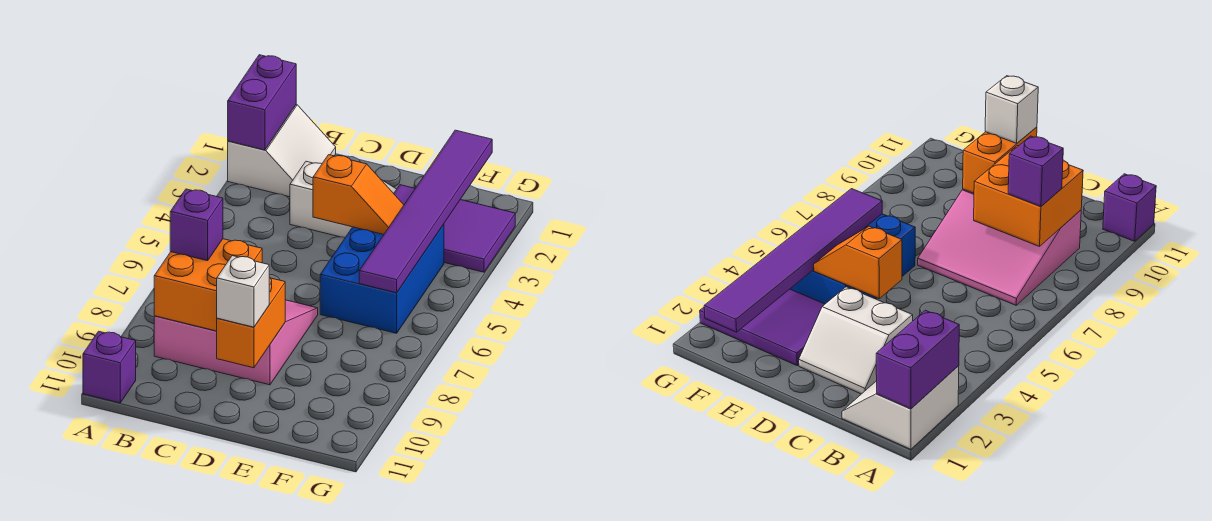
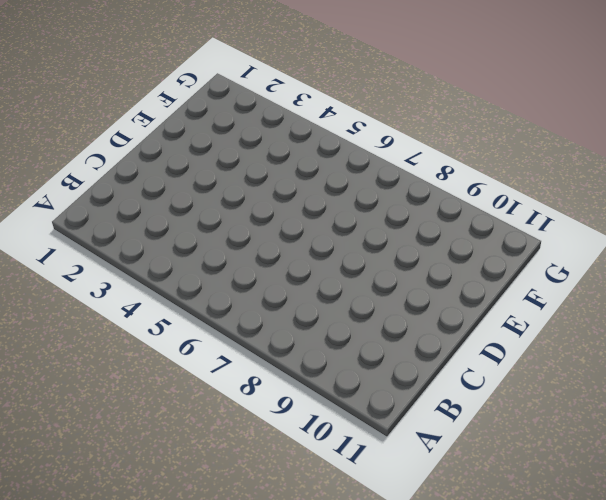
none -> white slope A1:B2 level 1 top A
none -> purple brick A11 level 1
none -> pink slope B7:D9 level 1 top 9

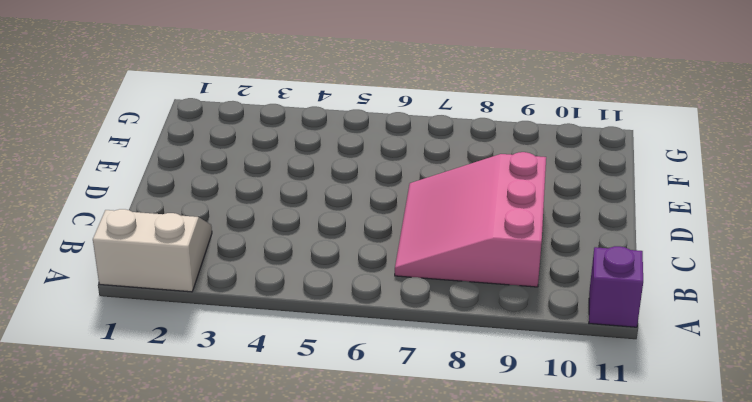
none -> white slope C2:D3 level 1 top 3
none -> purple tile E2:G3 level 1
none -> blue brick E4:F6 level 1

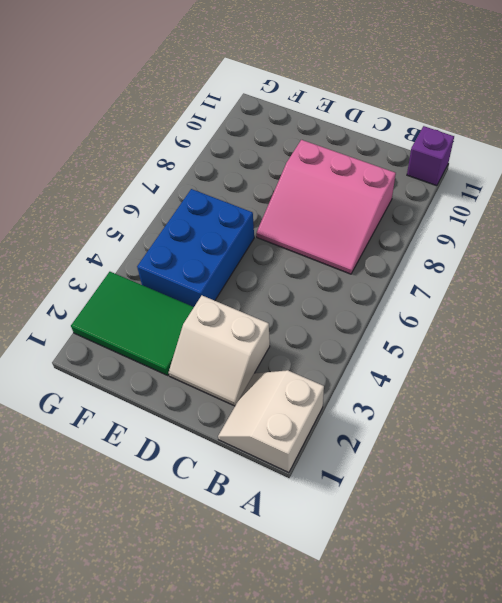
green tile E2:G3 level 1 -> purple tile E2:G3 level 1
none -> purple brick A1:A2 level 2
none -> orange brick B8:C9 level 2
none -> orange slope D4:E4 level 2 top D

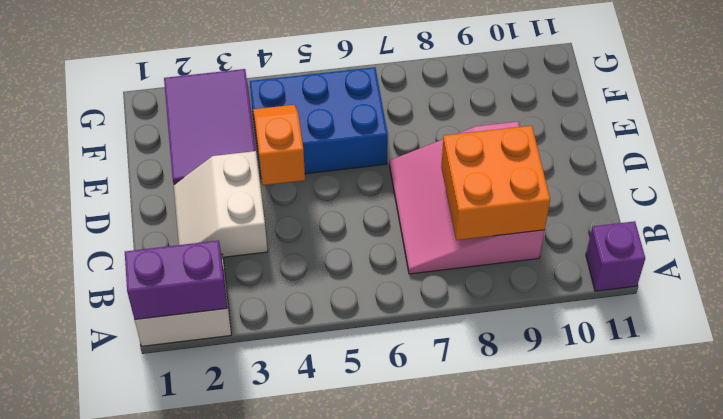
none -> orange brick D9:D10 level 2
none -> purple tile F1:F6 level 2
none -> purple brick B8 level 3

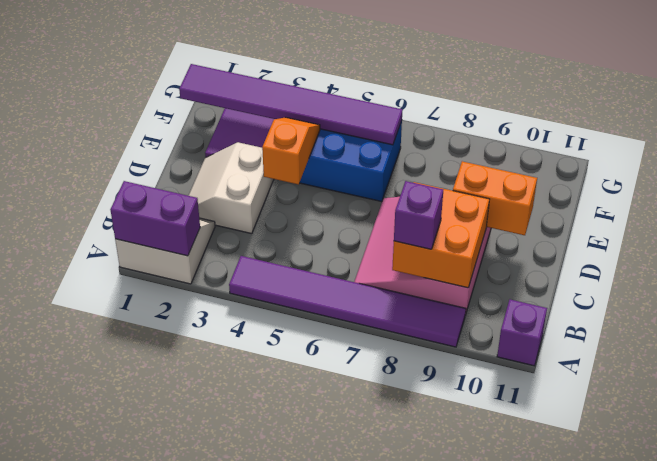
purple tile A4:A9 level 1 -> none
none -> white brick D10 level 3

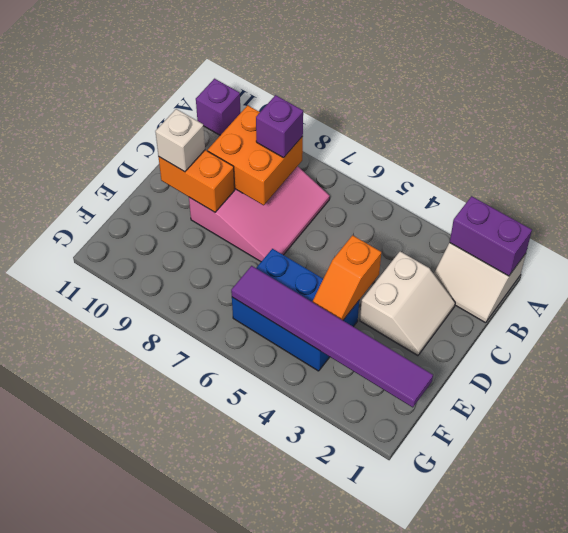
none -> purple tile E2:G3 level 1

